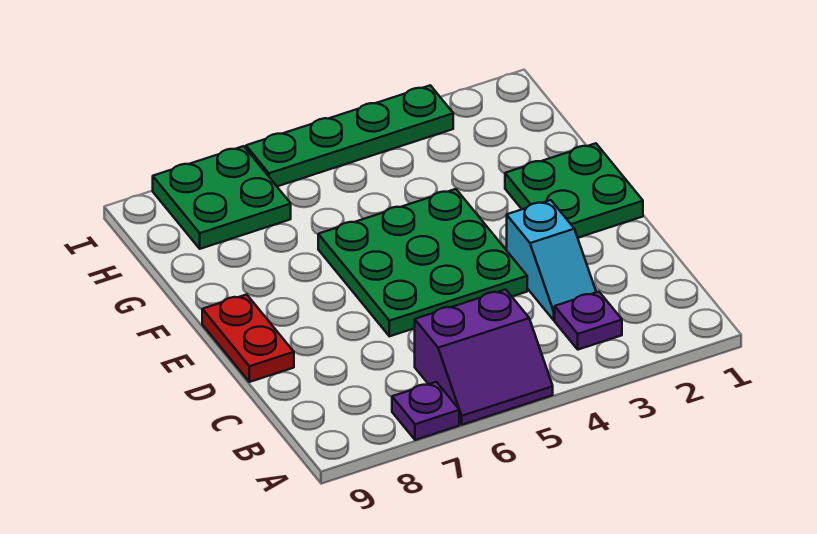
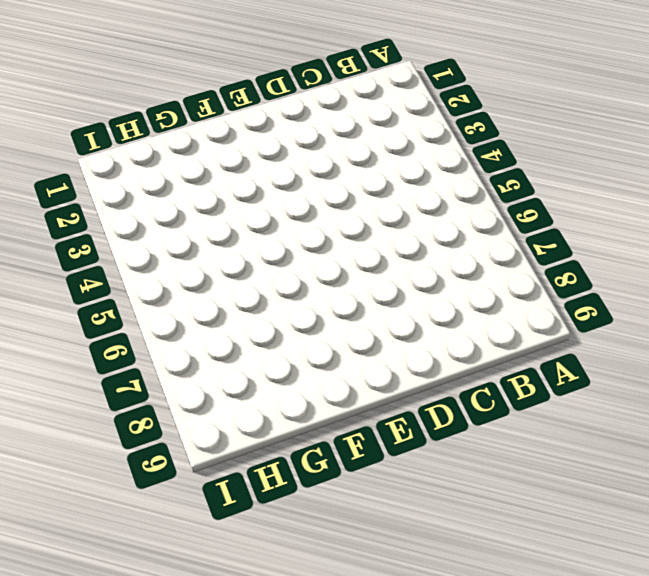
none -> purple slope A5:B6 level 1 top B
none -> purple plate A7 level 1

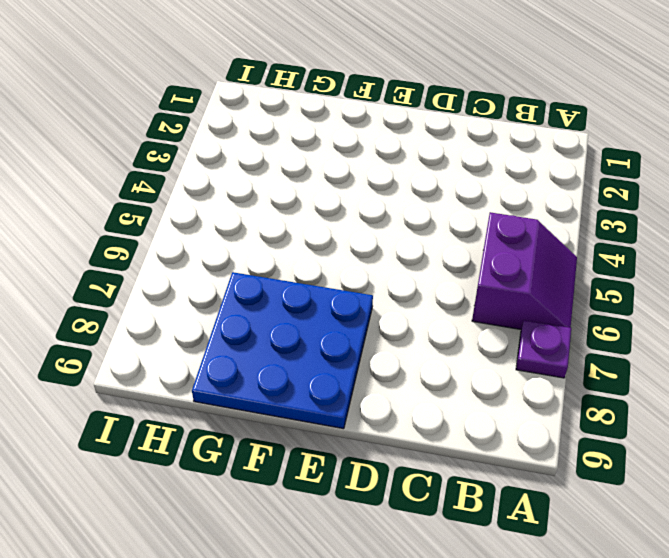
blue plate E7:G9 level 1 -> red plate D9:E9 level 1
none -> purple plate B3 level 1
none -> cyan slope C3:D3 level 1 top D

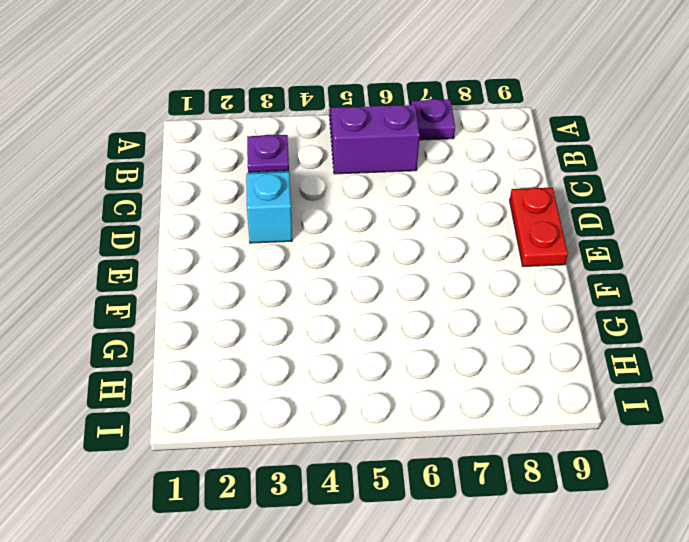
none -> green plate D4:F6 level 1
none -> green plate E1:F2 level 1

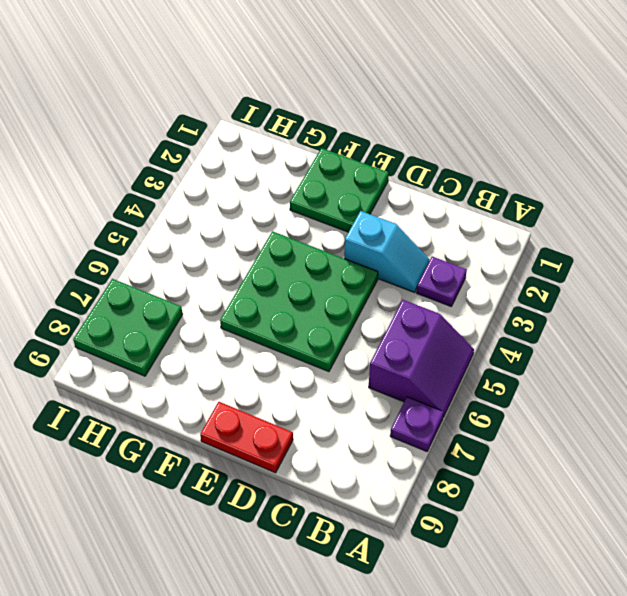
none -> green plate I3:I6 level 1

